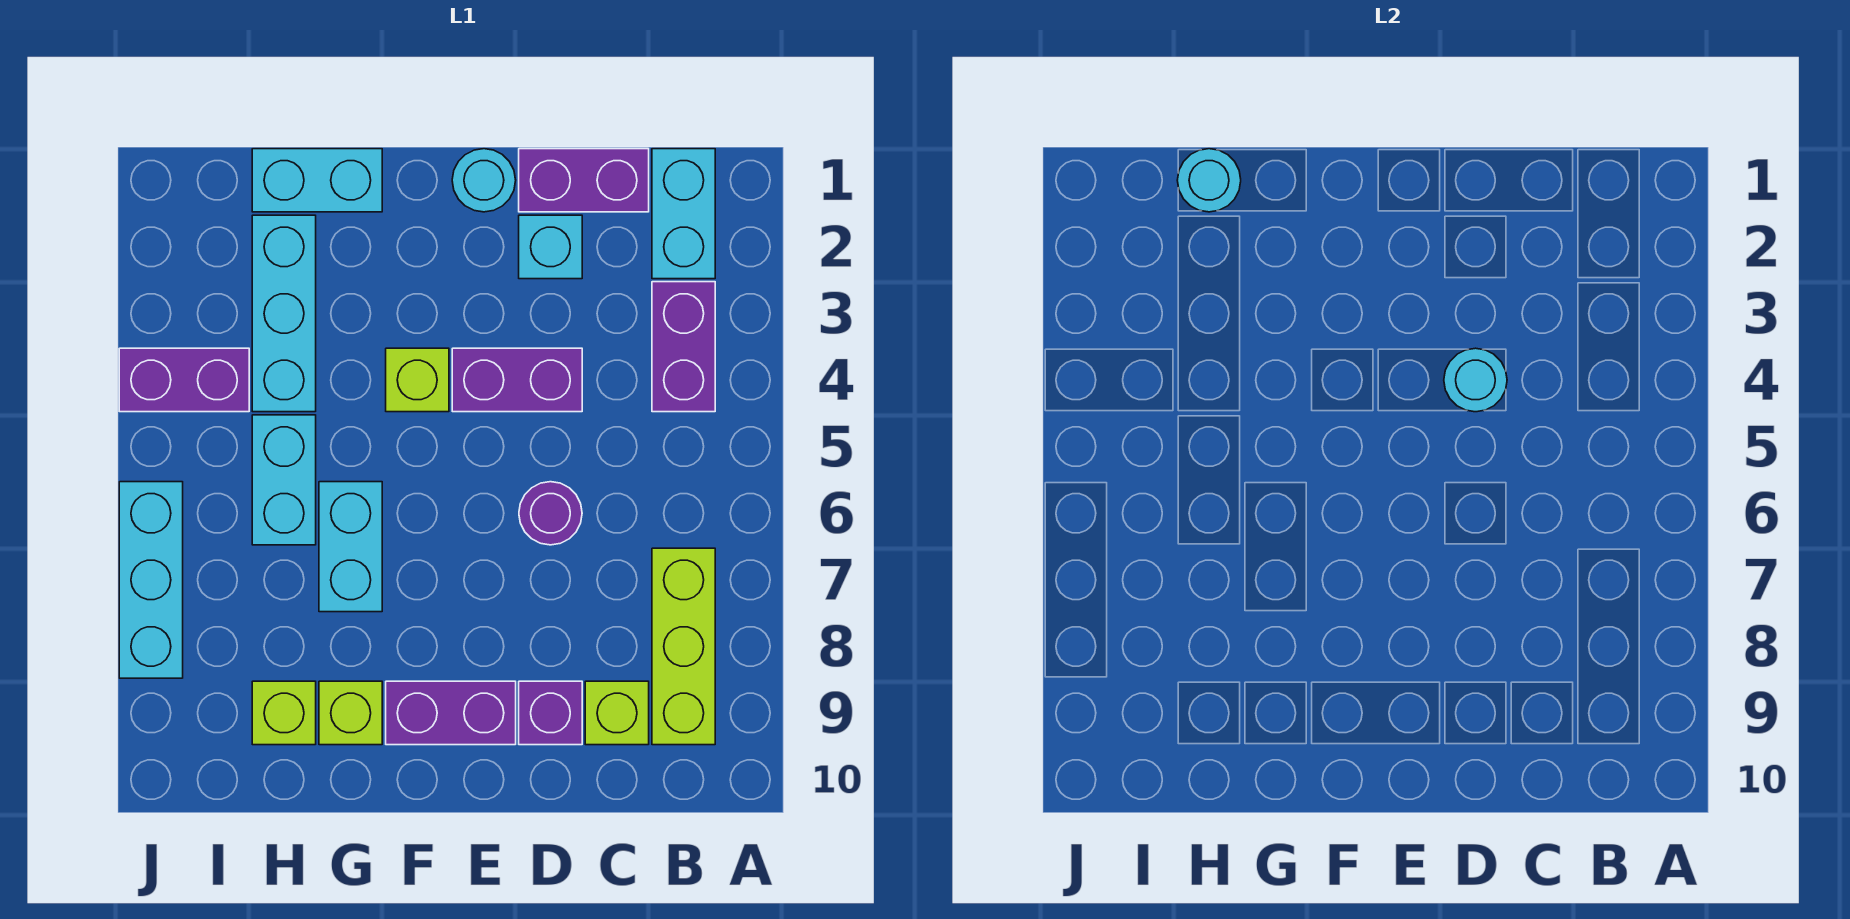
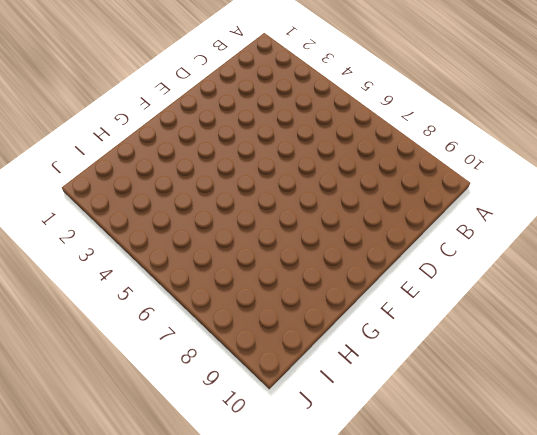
none -> cyan brick B1:B2 level 1
none -> purple brick B3:B4 level 1
none -> lime brick B7:B9 level 1

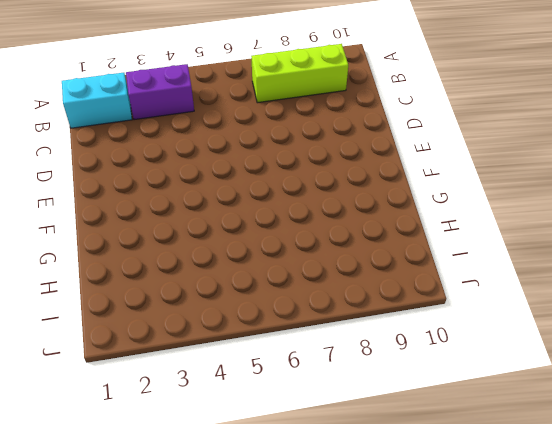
none -> purple brick C1:D1 level 1
none -> lime brick C9 level 1
none -> cyan brick D2 level 1

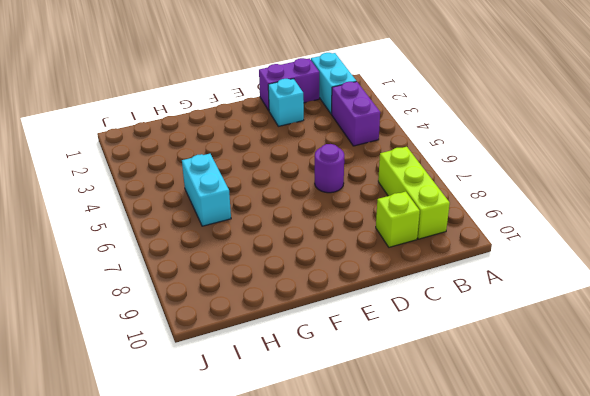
none -> purple brick D4:E4 level 1
none -> purple brick D9 level 1
none -> cyan round brick E1 level 1

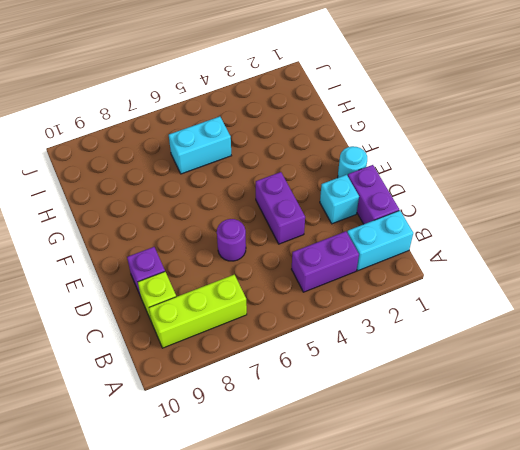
none -> purple brick E9:F9 level 1
none -> lime brick F4 level 1
none -> cyan brick G1:H1 level 1

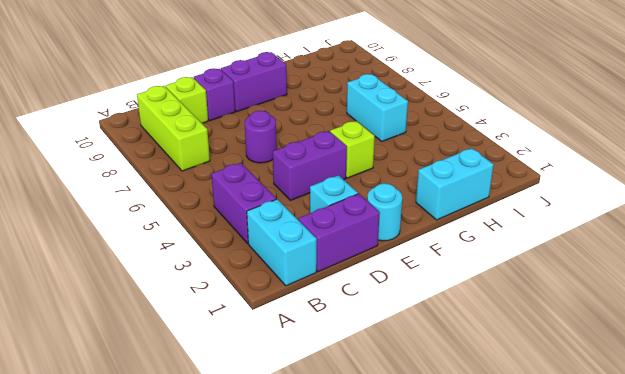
none -> cyan brick G6:G7 level 1
none -> lime brick G9 level 1
none -> cyan brick H2:H4 level 1

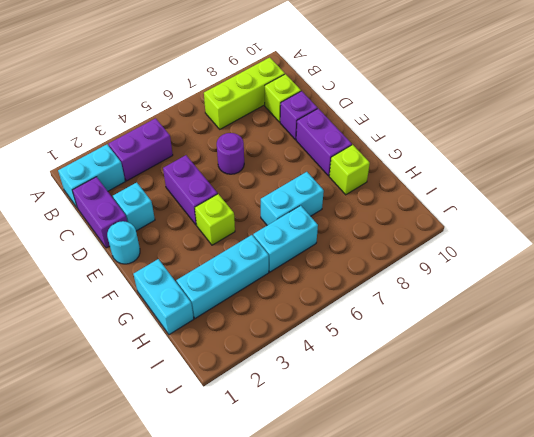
none -> lime brick H9 level 1
none -> purple brick I4:J4 level 1
none -> cyan brick J6:J8 level 1

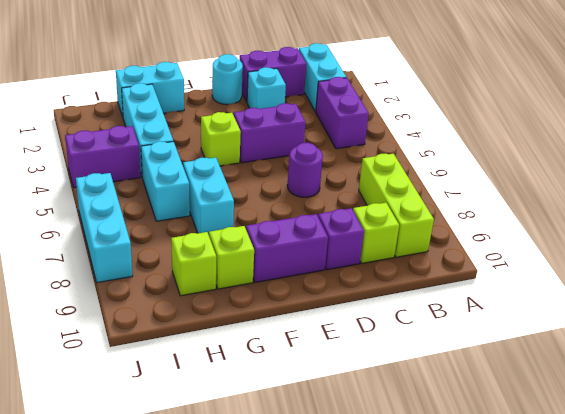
none -> cyan round brick D4 level 2
none -> cyan round brick H1 level 2

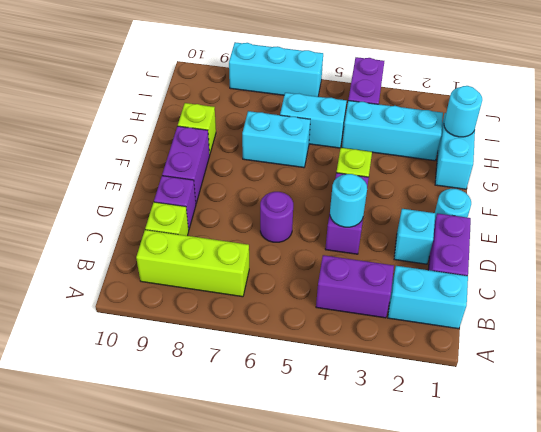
none -> lime brick H9 level 1

